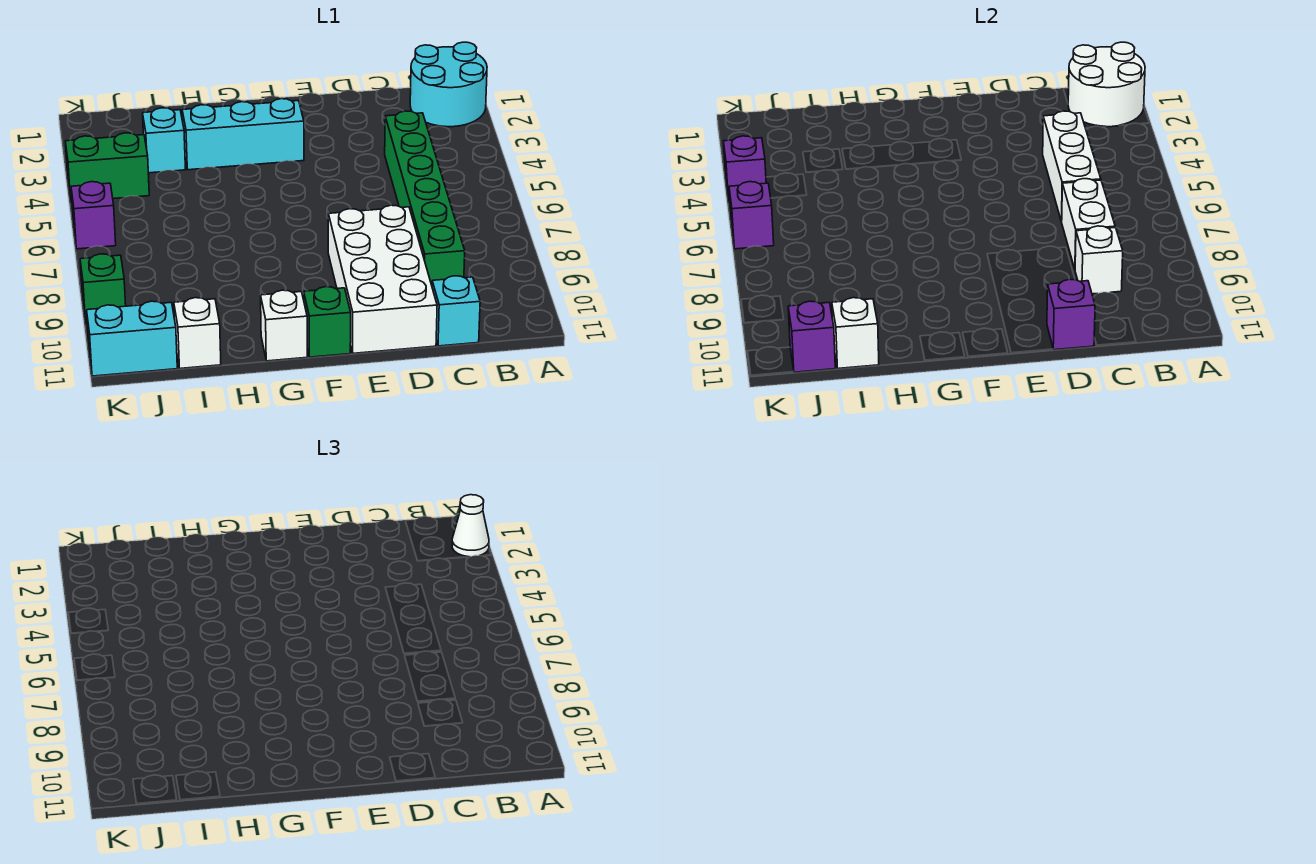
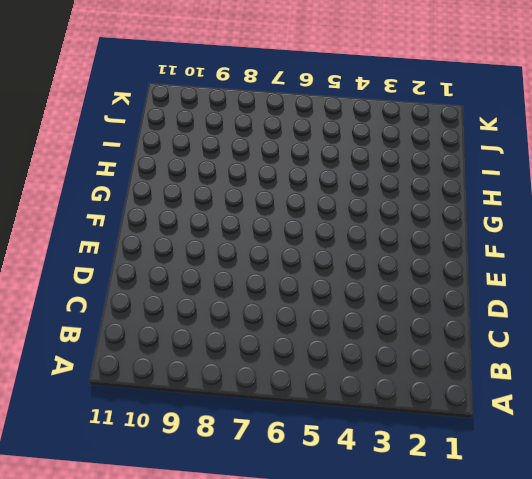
none -> cyan round brick A1:B2 level 1
none -> green brick C4:C9 level 1
none -> cyan brick C11 level 1

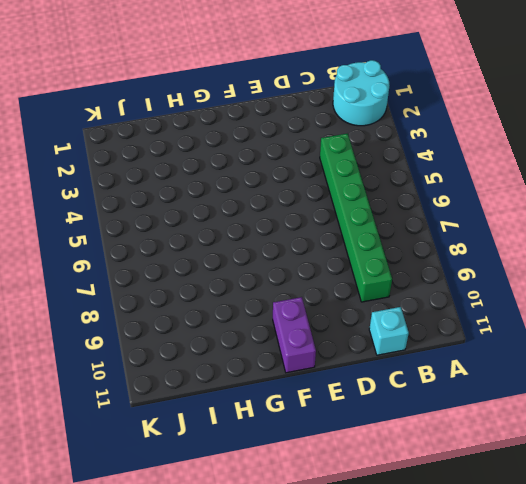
purple brick F10:F11 level 1 -> green brick F11 level 1
none -> white brick D8:E11 level 1
none -> cyan brick F3:H3 level 1
none -> white brick G11 level 1

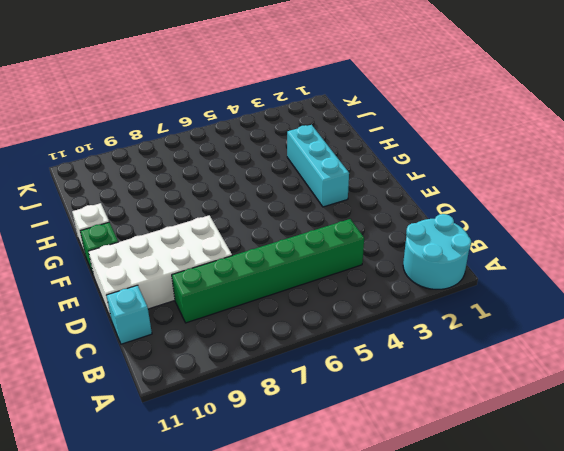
none -> cyan brick I3 level 1
none -> white brick I11 level 1
none -> green brick J4:K4 level 1

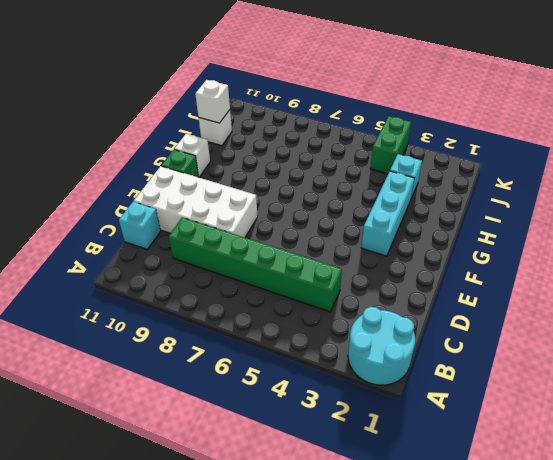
none -> cyan brick J11:K11 level 1
none -> purple brick K6 level 1
none -> green brick K9 level 1

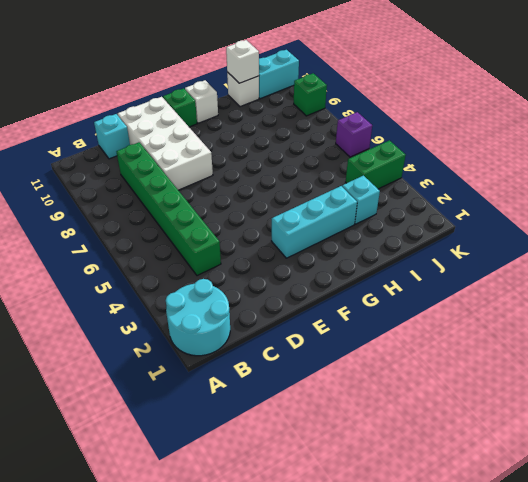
none -> white round brick A1:B2 level 2
none -> white brick C4:C6 level 2
none -> white brick C7:C8 level 2

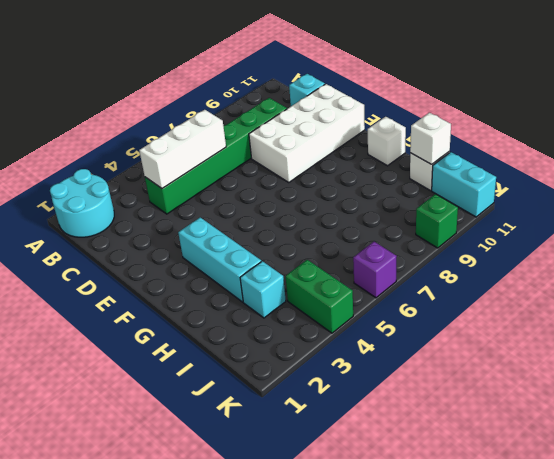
none -> green brick F11 level 1
none -> white round brick A1:B2 level 2
none -> white brick C7:C8 level 2

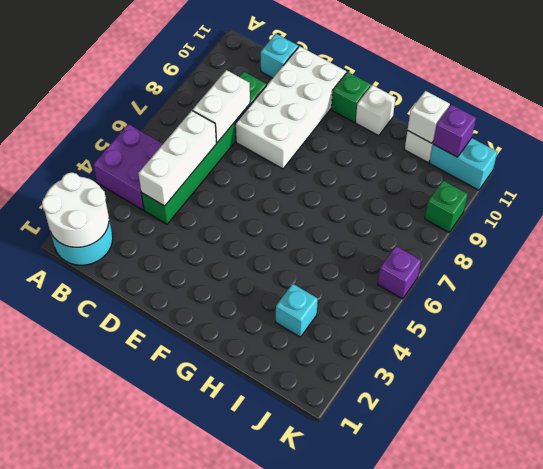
purple brick A4:B5 level 1 -> none
none -> cyan brick F3:H3 level 1
none -> green brick J4:K4 level 1
none -> white brick C9 level 2

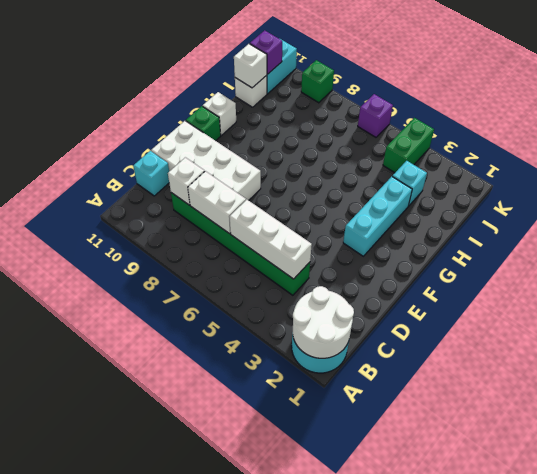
none -> purple brick D11 level 2
none -> purple brick K4 level 2
none -> purple brick K6 level 2

